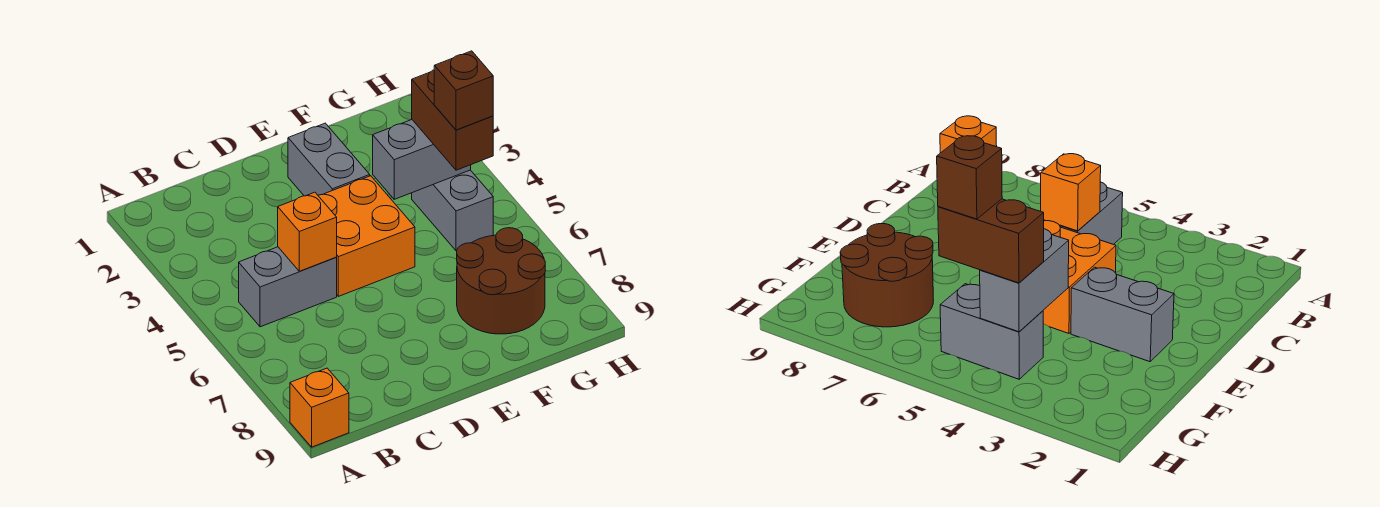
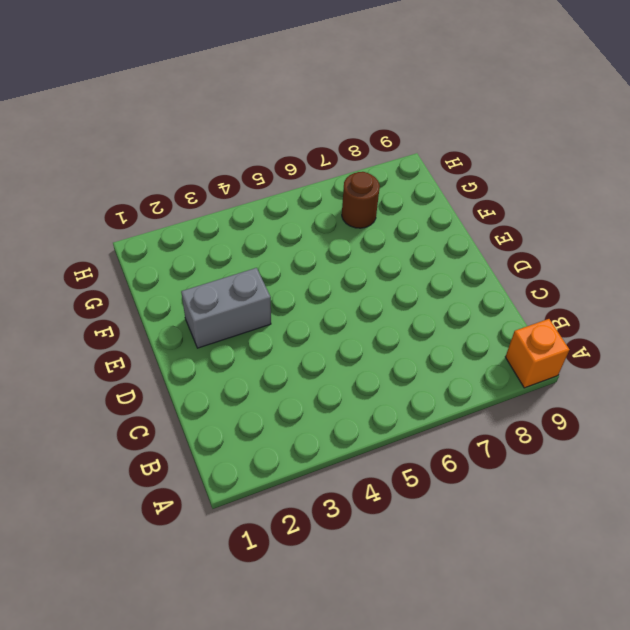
brown round brick G7 level 1 -> brown round brick F7:G8 level 1
none -> grey brick B5:C5 level 1
none -> orange brick D4:E5 level 1

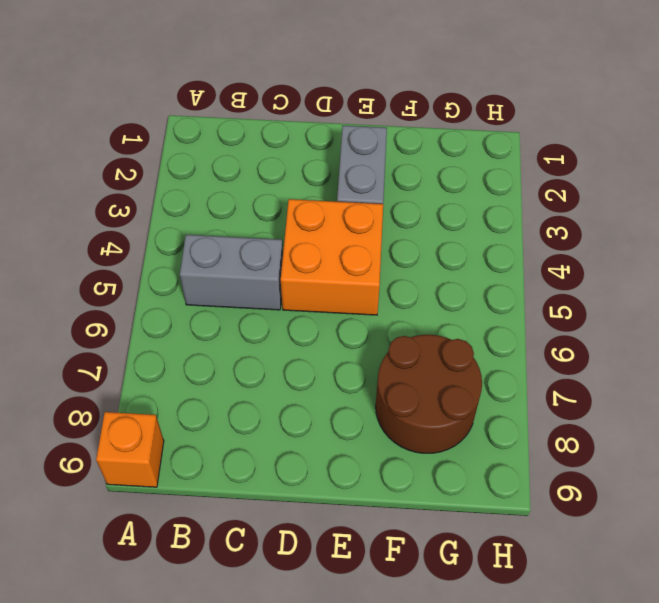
none -> grey brick G4:G5 level 1
none -> orange brick C5 level 2

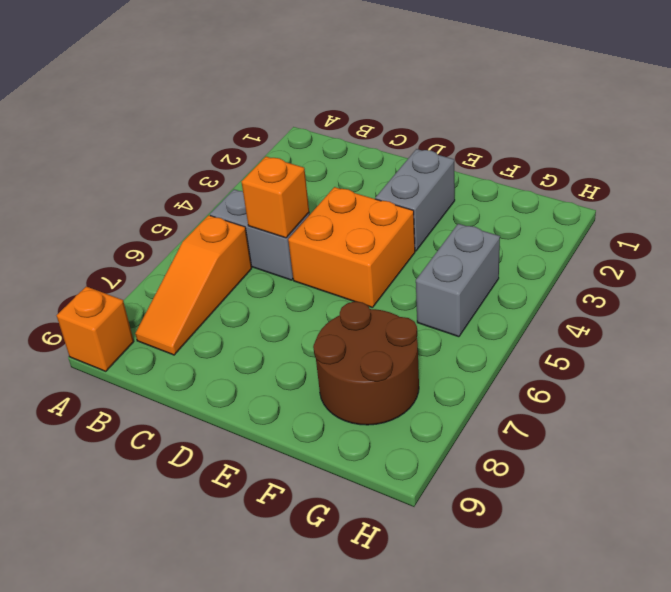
orange slope B6:B8 level 1 top 6 -> none
none -> grey brick F4:G4 level 2
none -> brown brick G4:G5 level 3

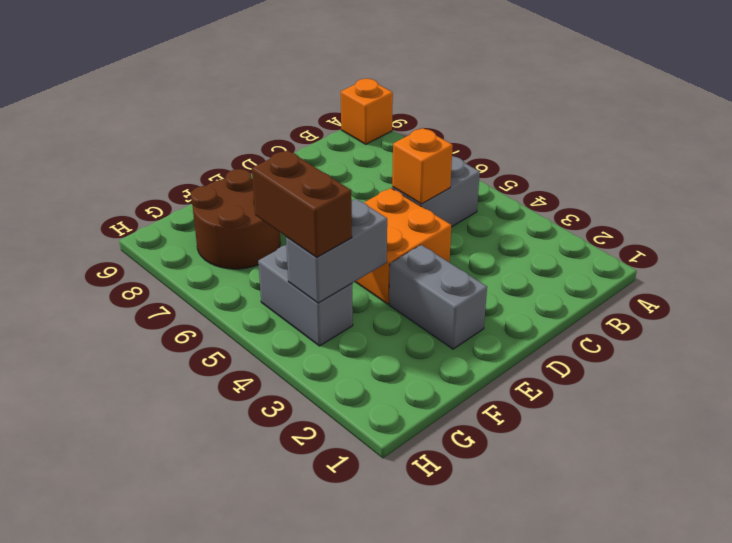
none -> brown brick G5 level 4

